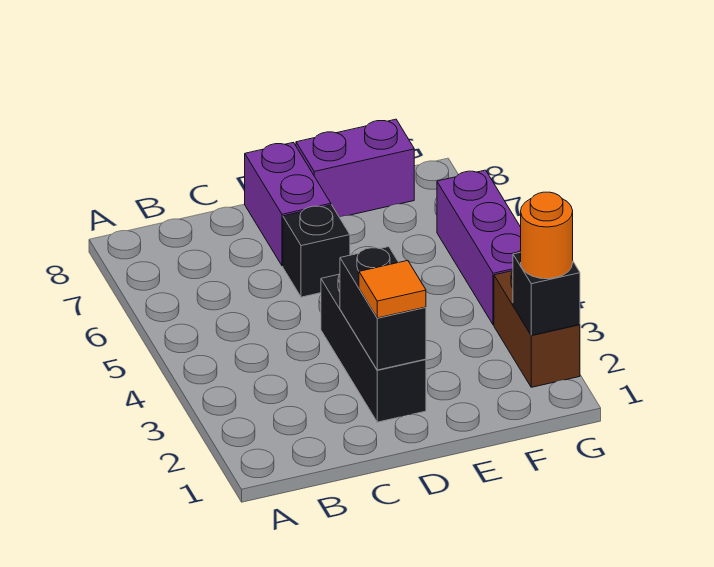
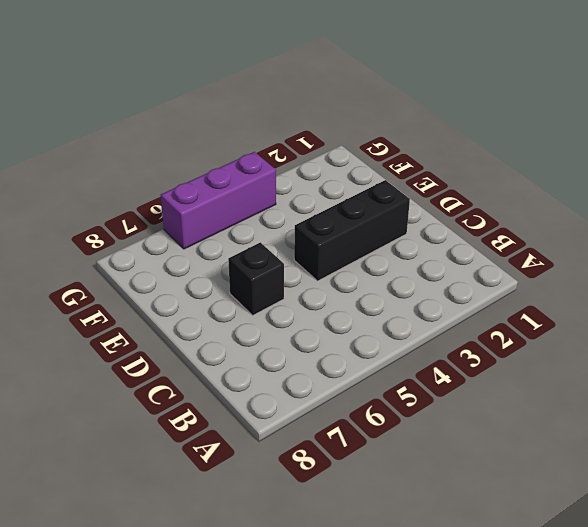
none -> purple brick D7:D8 level 1
none -> purple brick E8:F8 level 1

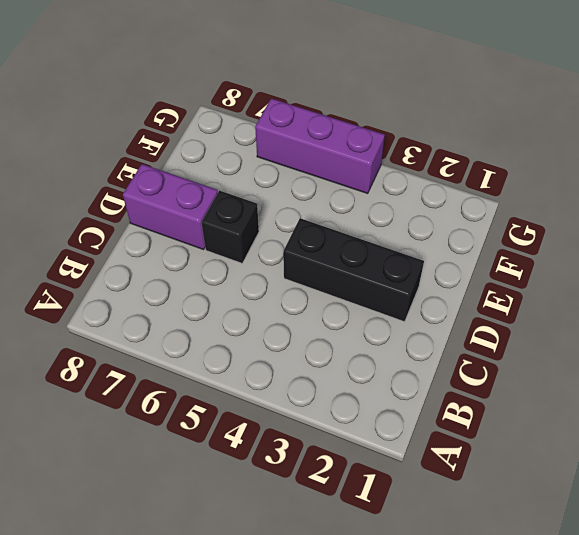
none -> purple brick E8:F8 level 1
none -> brown brick G2:G3 level 1

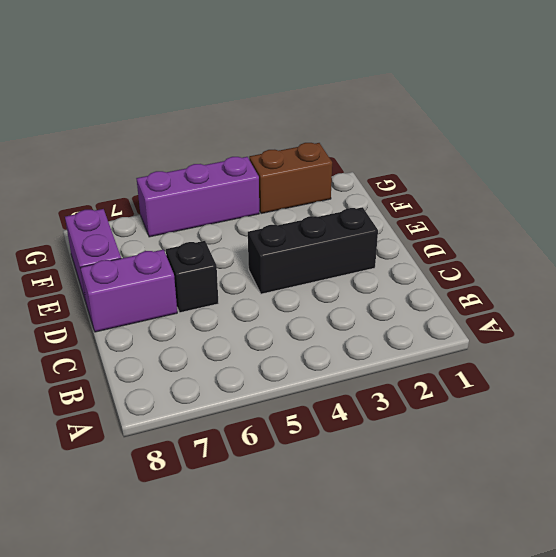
none -> black brick D2:D3 level 2
none -> black brick G2 level 2

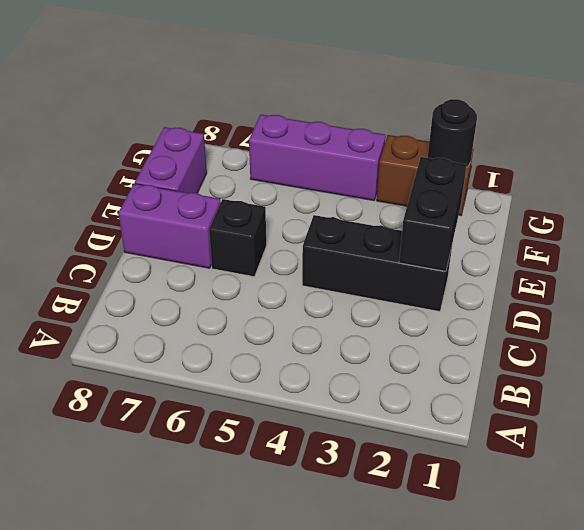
black brick D2:E2 level 2 -> black brick D2:D3 level 2
black round brick G2 level 2 -> black brick G2 level 2
none -> orange tile D2 level 3
none -> orange round brick G2 level 3

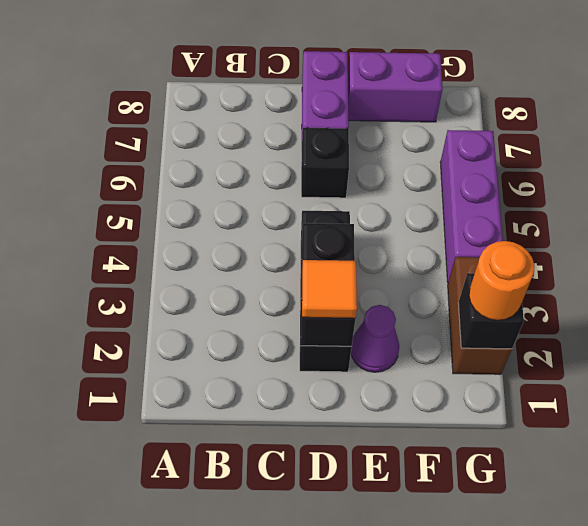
purple cone E2 level 1 -> none

